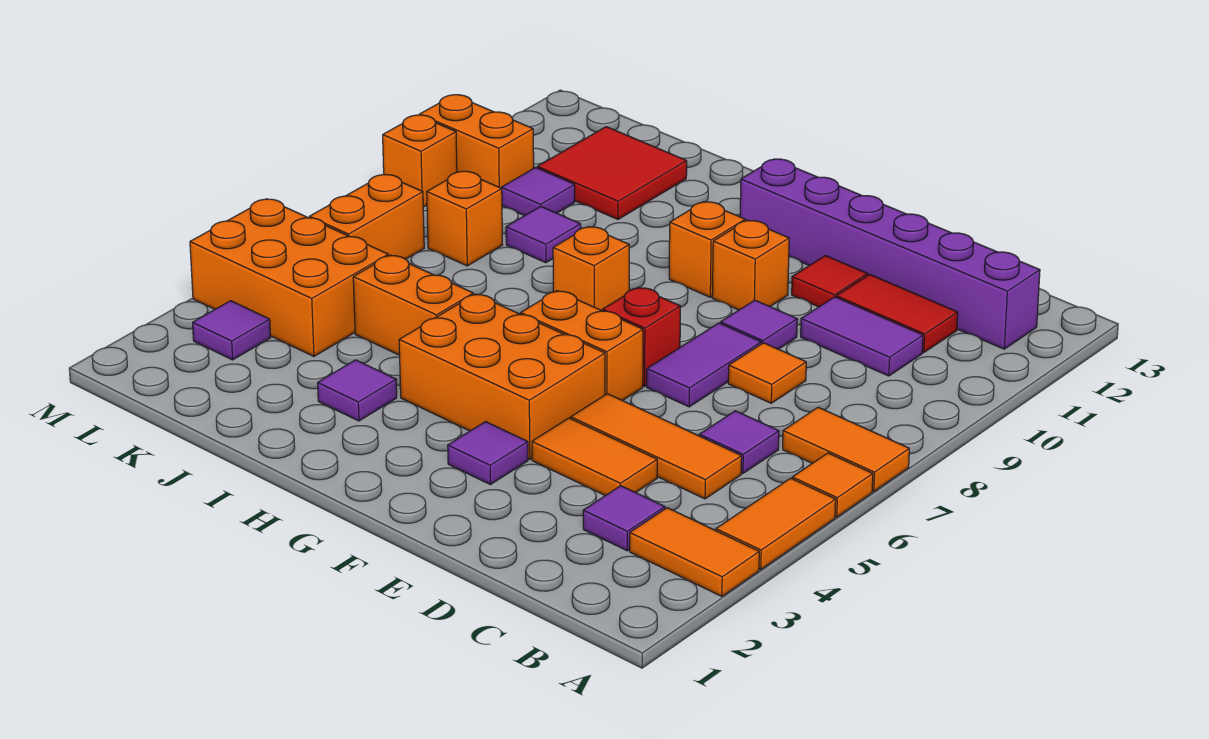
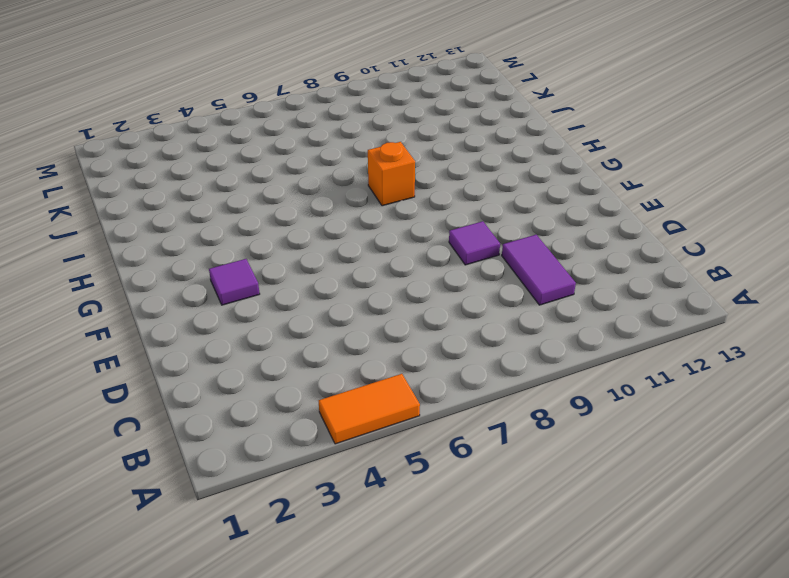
none -> orange tile A3:B3 level 1
none -> orange tile A6 level 1
none -> orange tile A7:B7 level 1
none -> purple brick B12:G12 level 1

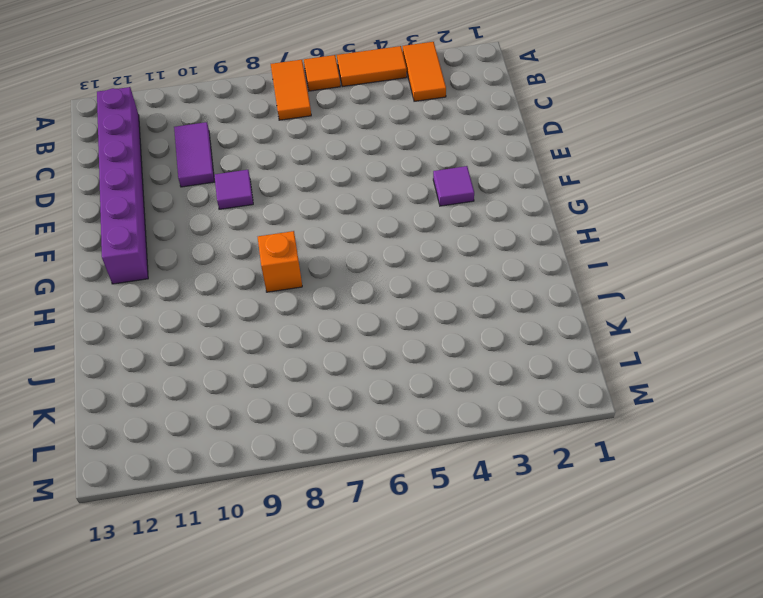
none -> purple tile C3 level 1
none -> orange tile C5:E5 level 1
none -> purple tile C6 level 1
none -> red tile C11:D11 level 1

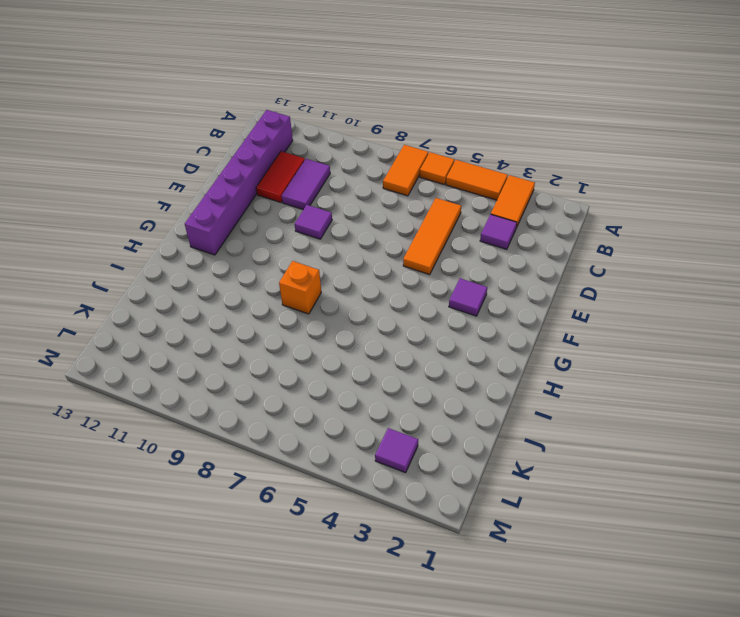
none -> purple tile C6 level 1
none -> orange tile D4:E4 level 1
none -> orange tile D8 level 1
none -> purple tile E7:E8 level 1

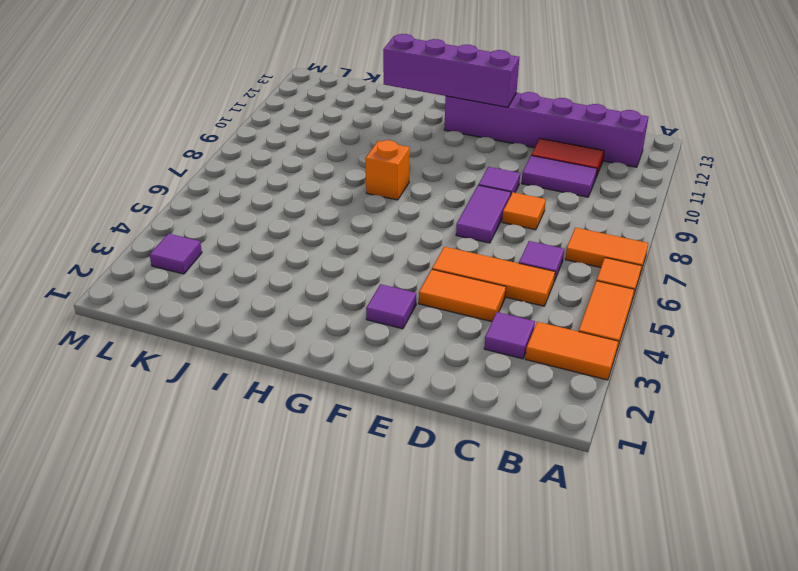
purple brick F12:I12 level 2 -> none
none -> red tile E11 level 1
none -> orange brick F4:H5 level 1
none -> orange brick F6:G6 level 1
none -> red brick F7 level 1

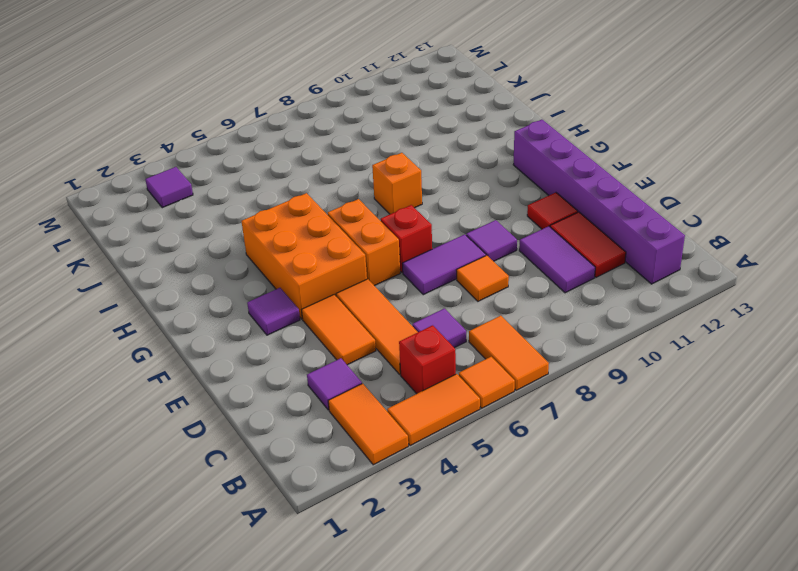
red brick B5 level 1 -> none
none -> orange brick F10 level 1
none -> orange brick G10 level 1
none -> purple tile I3 level 1
none -> orange brick I5:J5 level 1

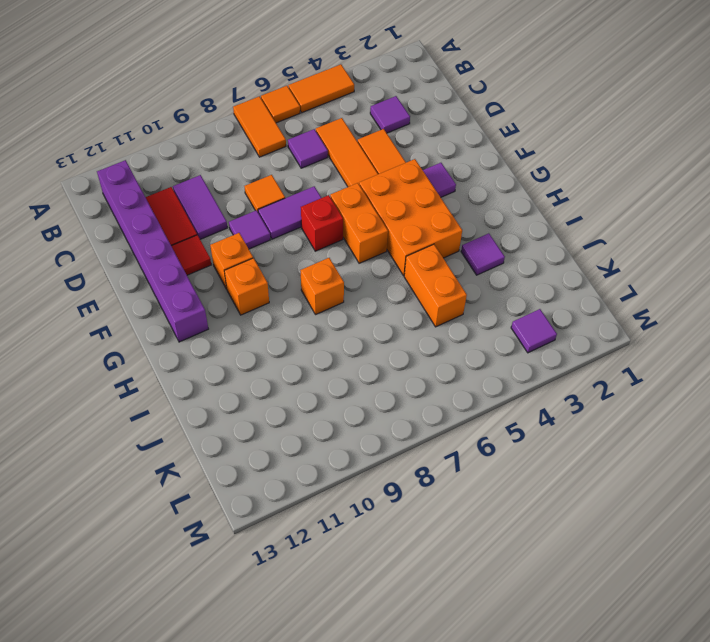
none -> orange tile A3:B3 level 1
none -> purple tile J9 level 1
none -> red tile J11:K12 level 1
none -> orange brick K4:M5 level 1

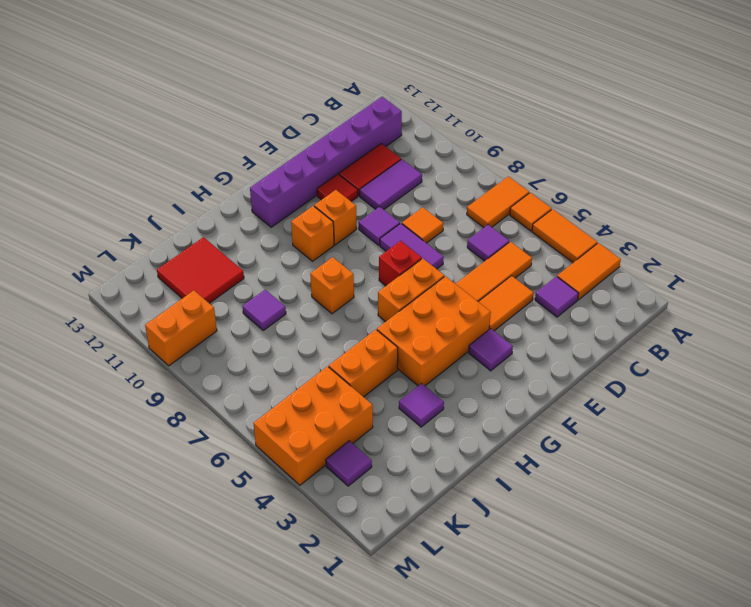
none -> orange brick K8 level 1
none -> purple tile K10 level 1
none -> orange brick L6:L7 level 1
none -> orange brick M9 level 1

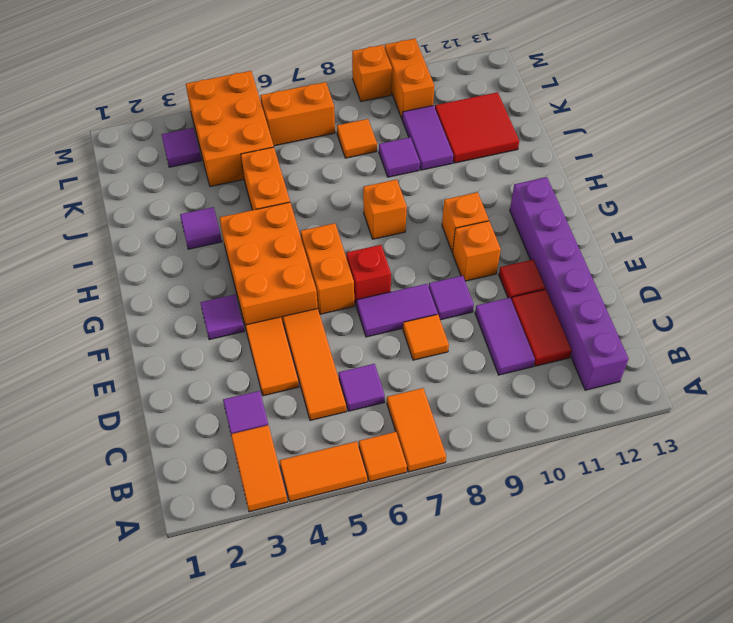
purple tile J10:K10 level 1 -> purple tile K10 level 1
orange tile K8 level 1 -> orange brick K8 level 1

